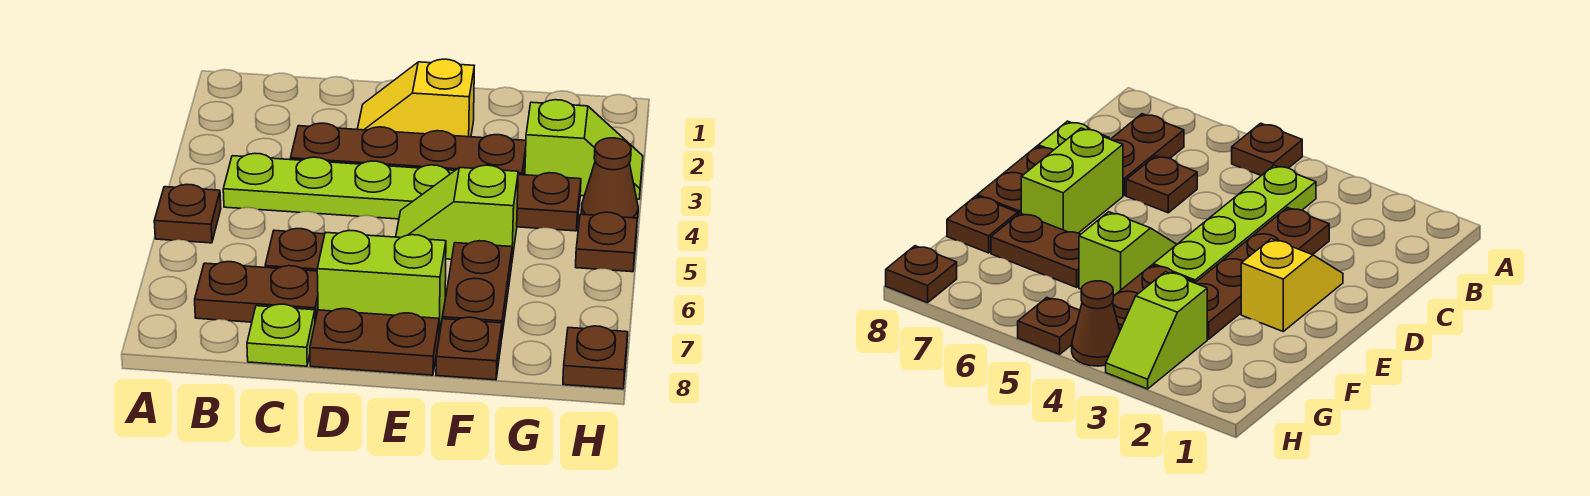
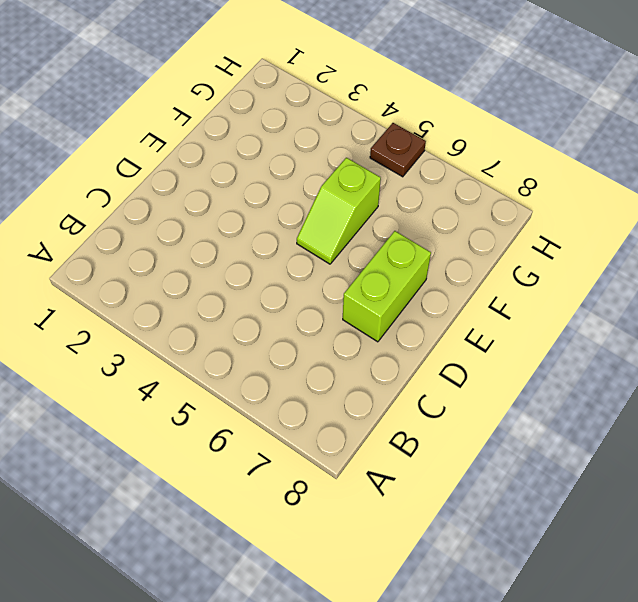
none -> brown plate A5 level 1
none -> lime plate B4:E4 level 1
none -> brown plate B7:C7 level 1

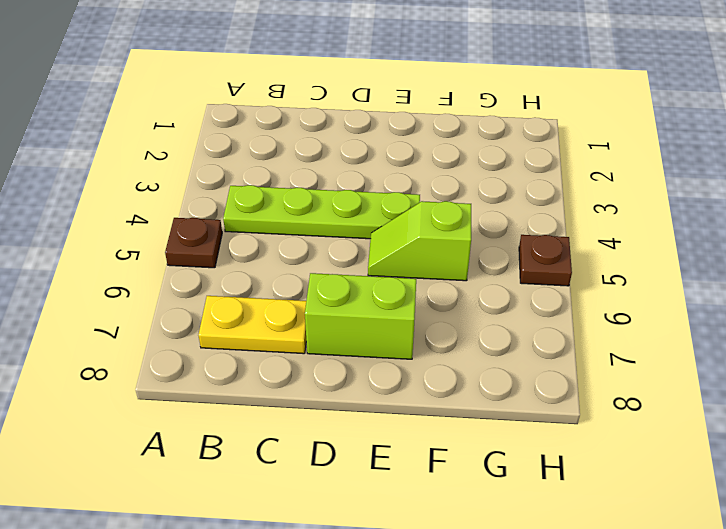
yellow plate B7:C7 level 1 -> brown plate B7:C7 level 1
none -> brown plate C3:F3 level 1
none -> brown plate C6 level 1
none -> lime plate C8 level 1

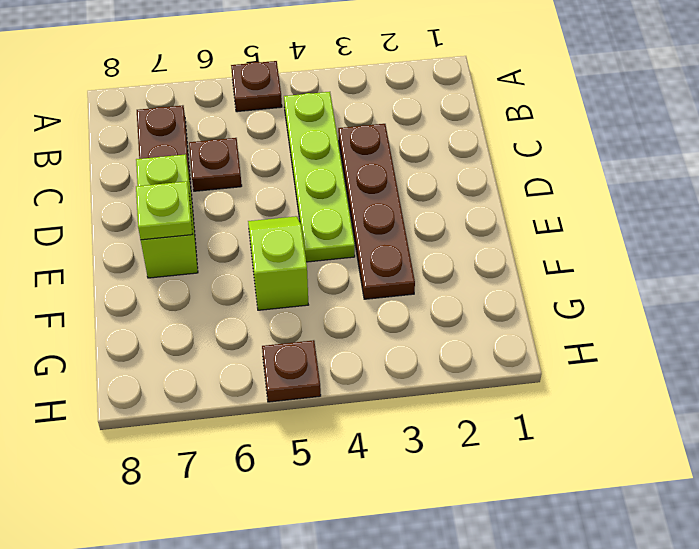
lime plate E7 level 2 -> lime plate C8 level 1
none -> yellow slope D2:E2 level 1 top E
none -> brown plate D8:E8 level 1
none -> brown plate F4:G4 level 1

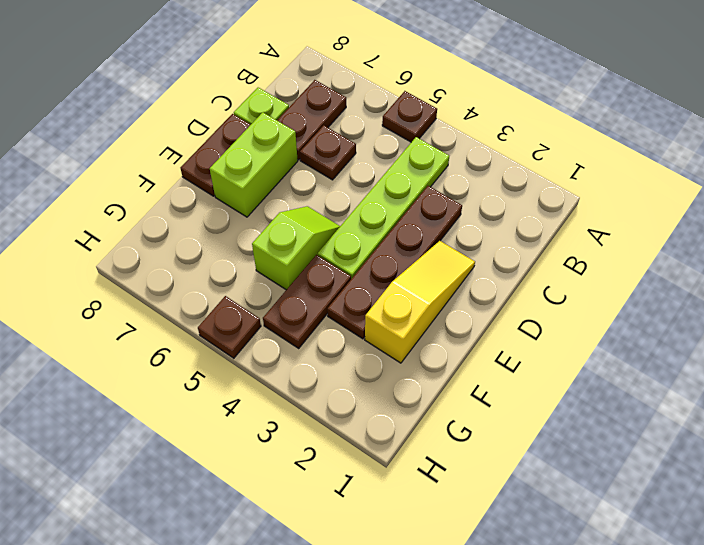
yellow slope D2:F2 level 1 top F -> yellow slope D2:E2 level 1 top E
none -> brown plate F6:F7 level 1
none -> brown plate F8 level 1
none -> lime slope G3:H3 level 1 top G

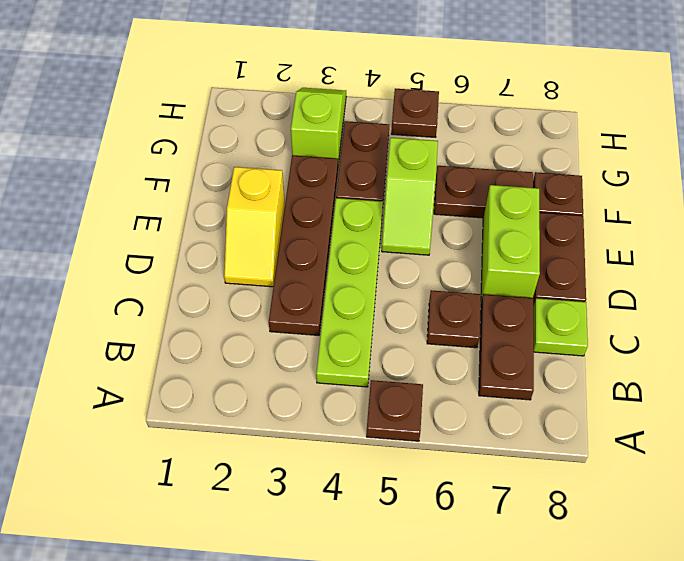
none -> brown cone H4 level 1
none -> brown plate H8 level 1

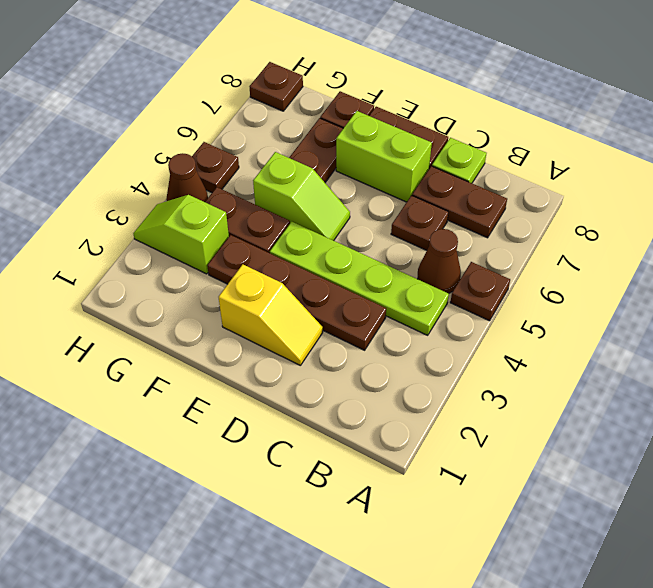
brown cone B5 level 1 -> none

